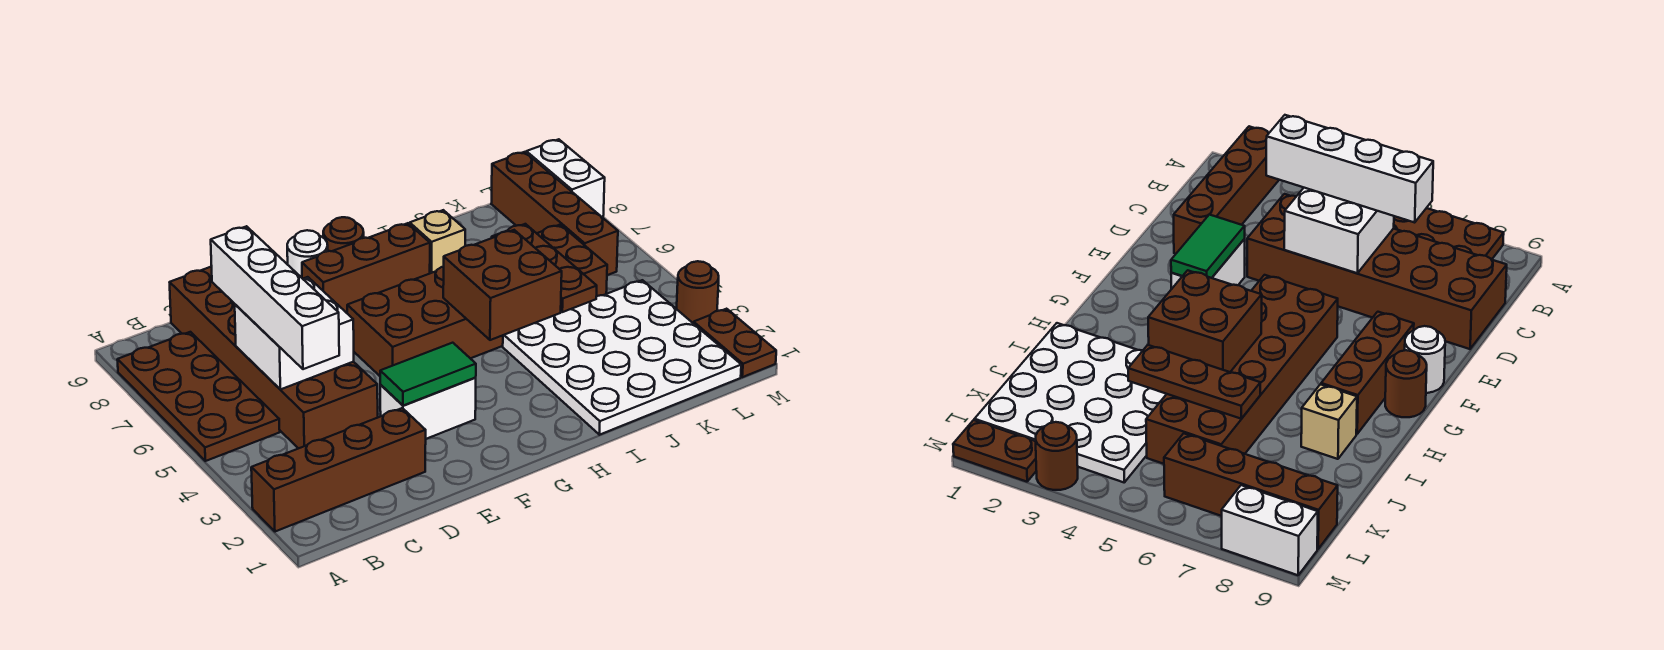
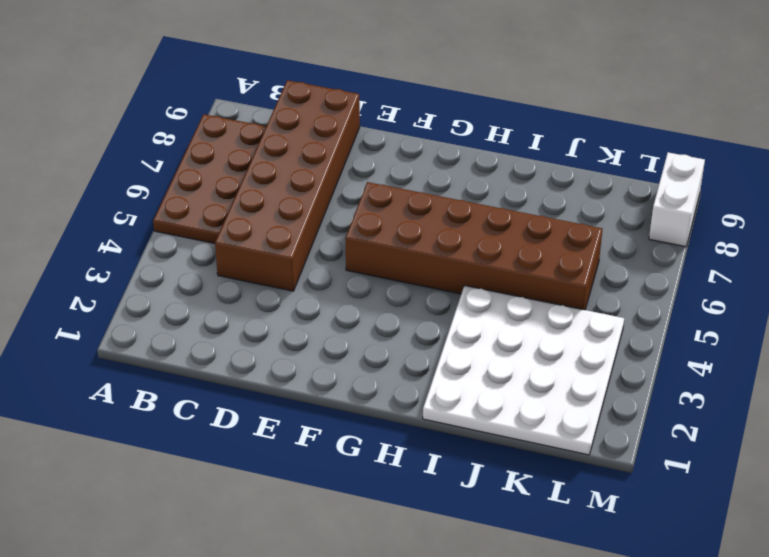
none -> brown brick A2:D2 level 1
none -> white brick E3:F3 level 1
none -> brown brick F8:H8 level 1

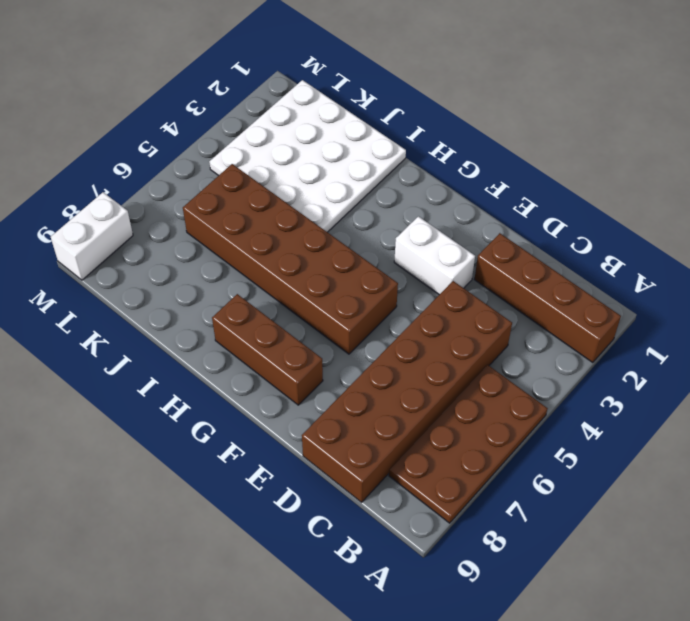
none -> white round brick F9 level 1
none -> brown round brick G9 level 1
none -> tan brick I8 level 1

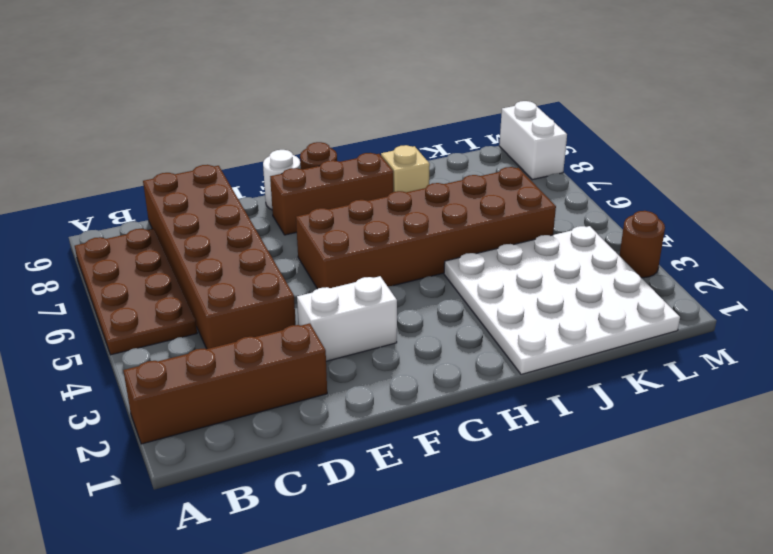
none -> brown brick L6:L9 level 1
none -> brown plate M1:M2 level 1
none -> white brick C5:D6 level 2

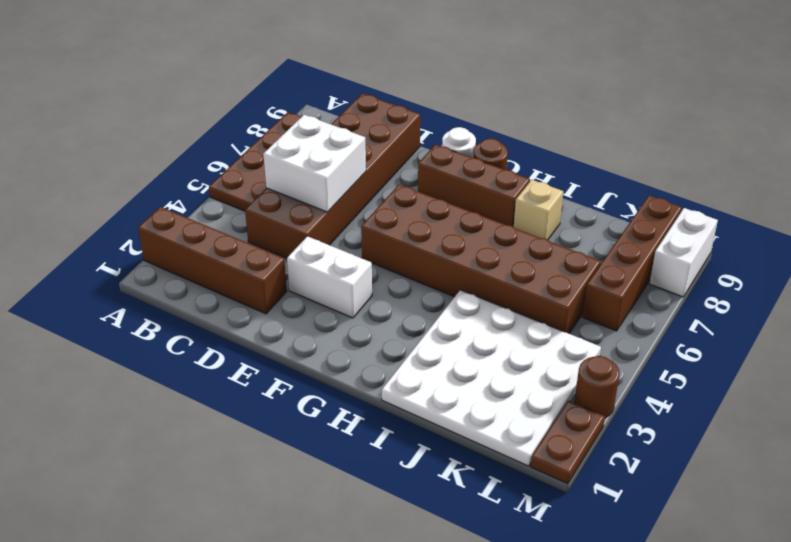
none -> green tile E3:F3 level 2
none -> brown brick H4:I5 level 2
none -> brown plate J4:J6 level 2

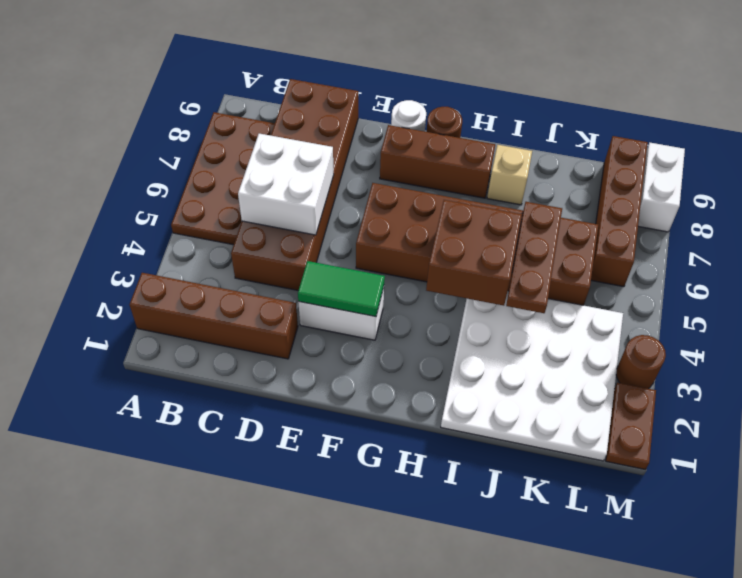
none -> white brick C4:C7 level 3

